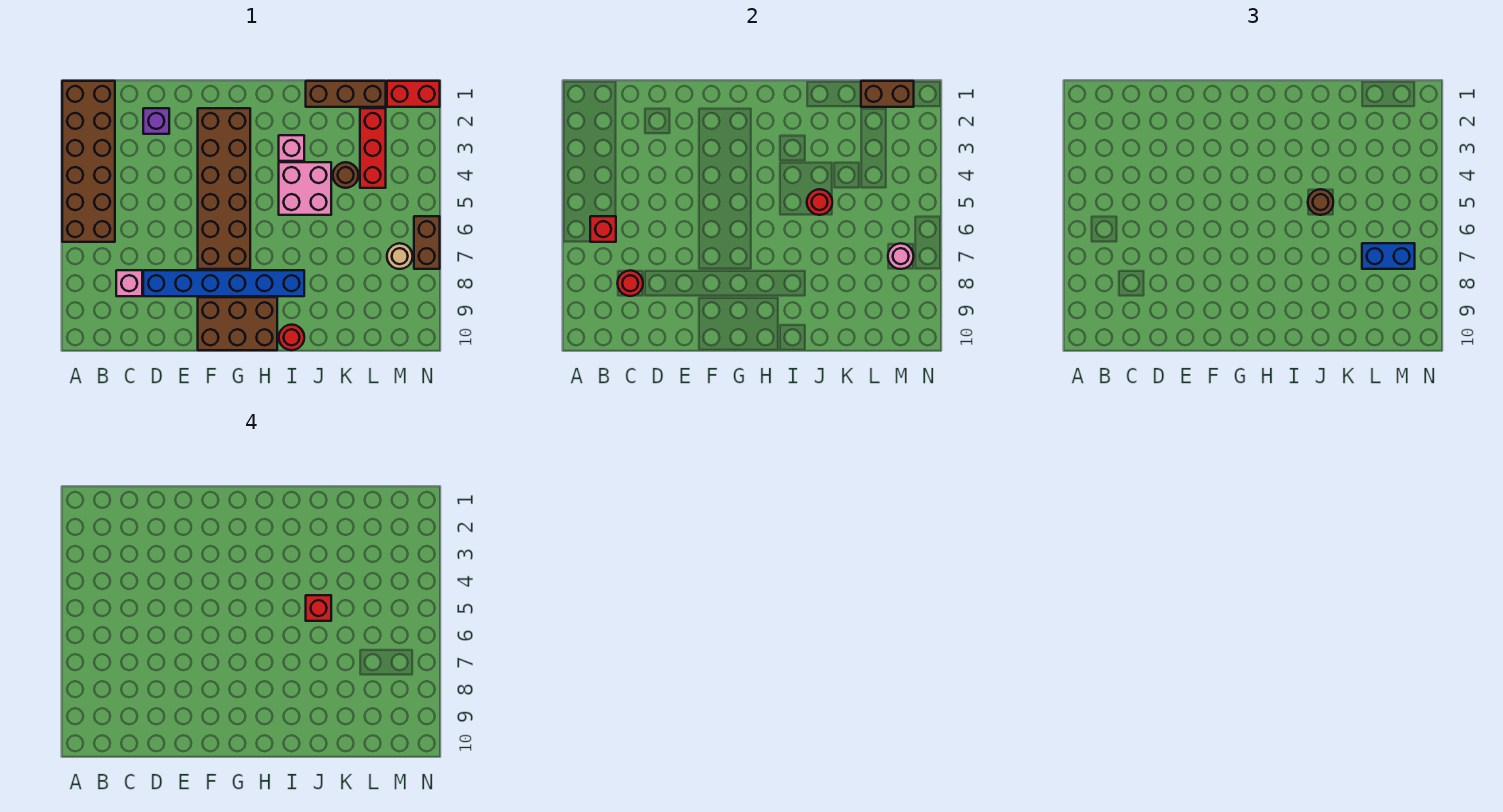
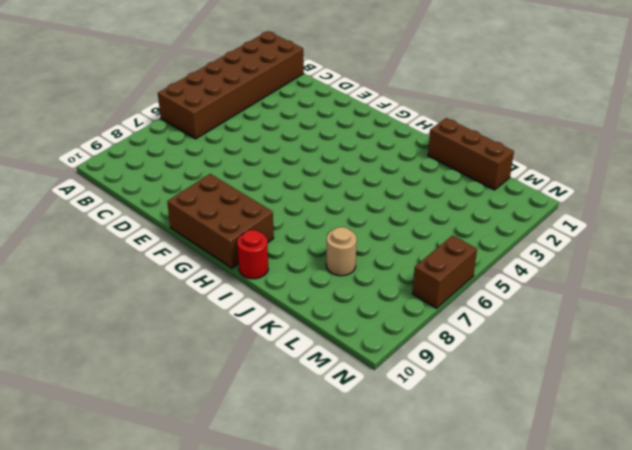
tan round brick K8 level 1 -> tan round brick M7 level 1
none -> pink brick C8 level 1
none -> purple brick D2 level 1
none -> blue brick D8:I8 level 1

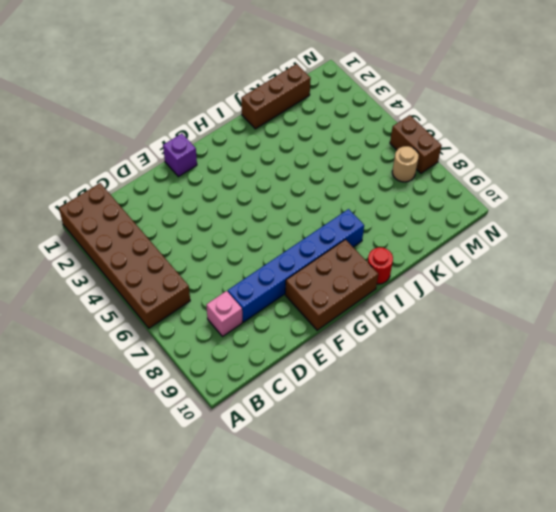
purple brick F1 level 1 -> purple brick D2 level 1
none -> brown brick F2:G7 level 1
none -> pink brick I3 level 1
none -> pink brick I4:J5 level 1

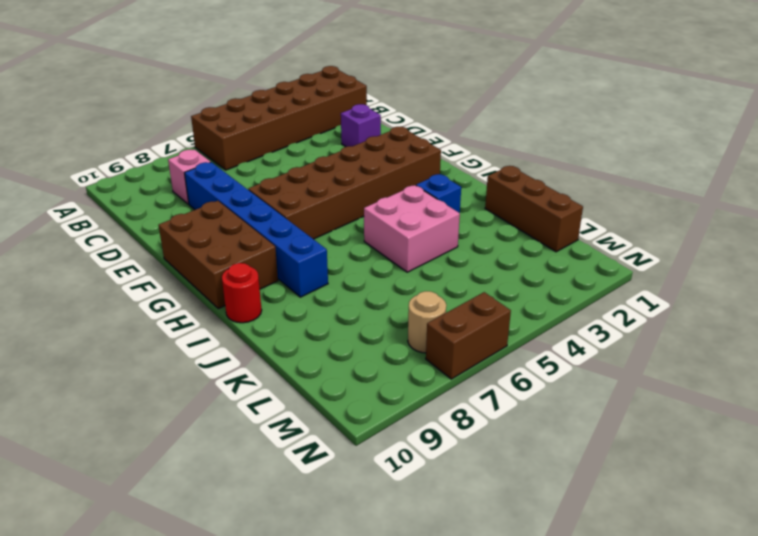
blue brick I3 level 1 -> pink brick I3 level 1
none -> brown round brick K4 level 1
none -> red brick L2:L4 level 1
none -> red brick M1:N1 level 1

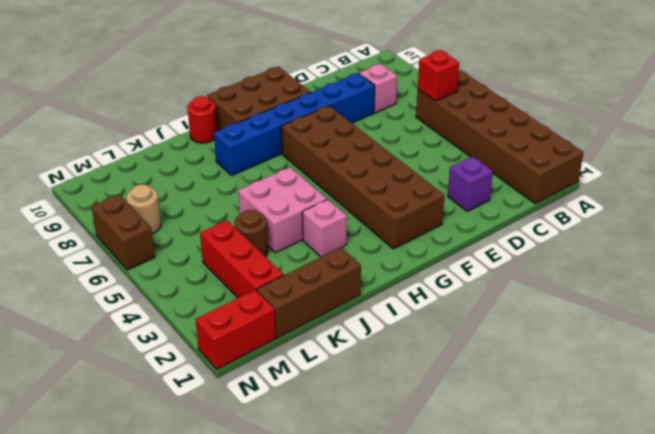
none -> red round brick C8 level 2
none -> red round brick J5 level 2
none -> brown brick L1:M1 level 2

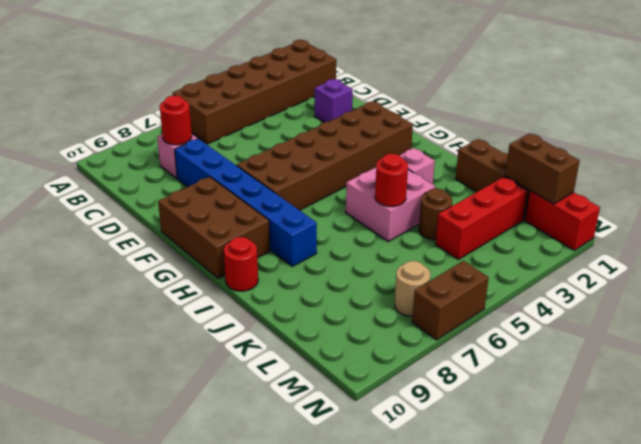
none -> red brick B6 level 2
none -> pink round brick M7 level 2
none -> brown round brick J5 level 3

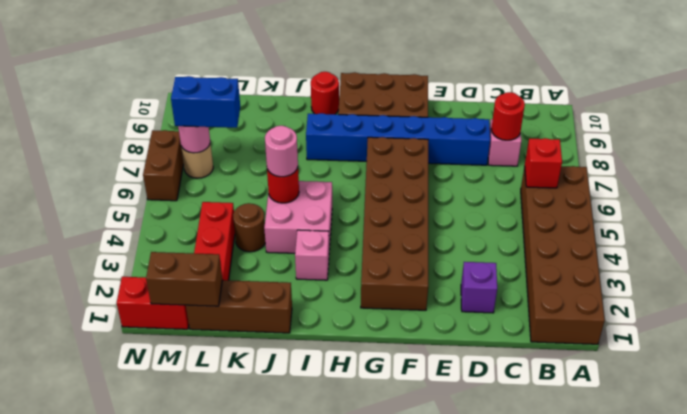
pink round brick J5 level 3 -> brown round brick J5 level 3
none -> red brick J5 level 4

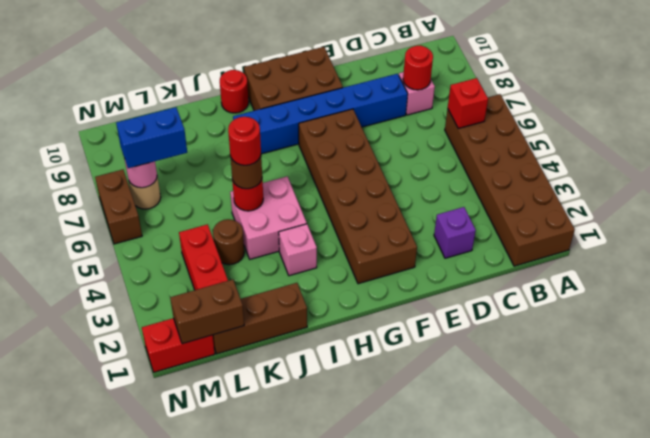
red round brick J5 level 4 -> red brick J5 level 4

